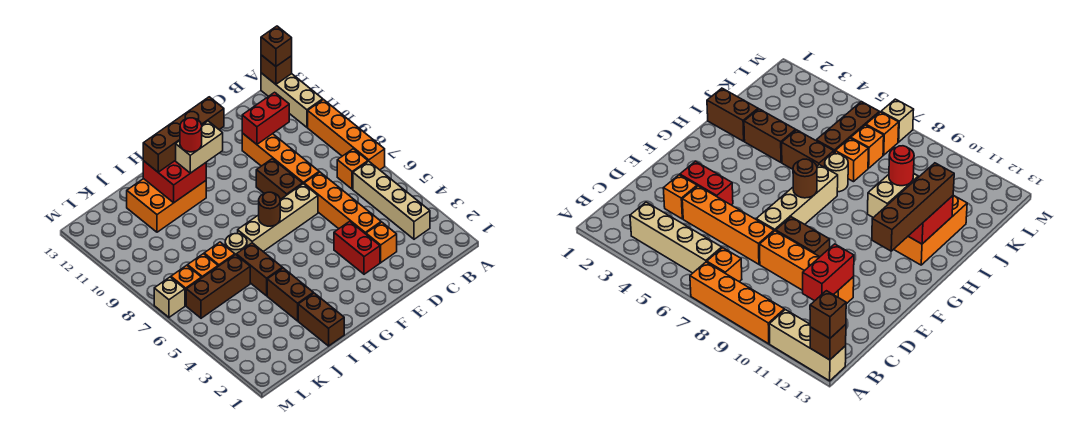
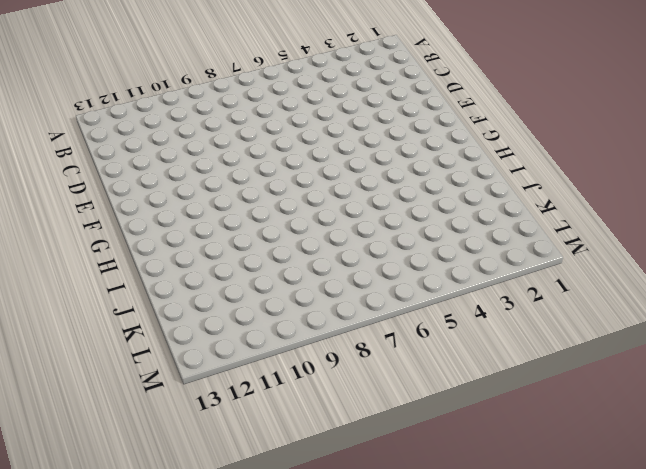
none -> orange brick A7:A10 level 1
none -> tan brick A11:A13 level 1
none -> tan brick B3:B6 level 1

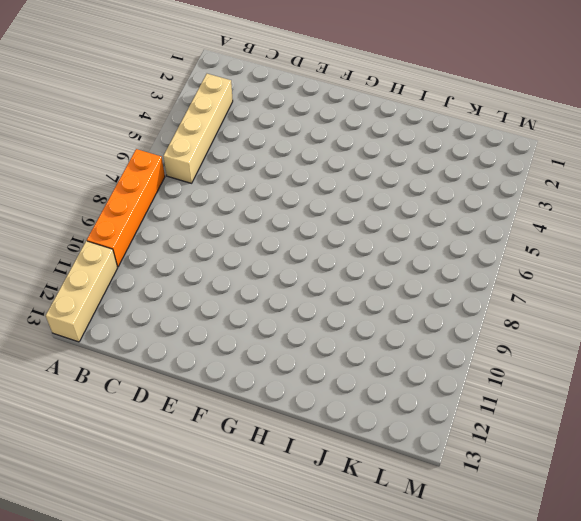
none -> orange brick B7 level 1
none -> orange brick D3 level 1
none -> orange brick D4:D7 level 1

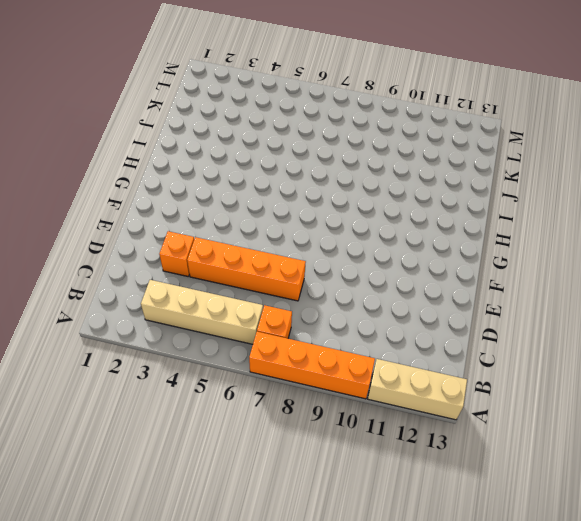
none -> orange brick D8:D11 level 1
none -> red brick E3:E4 level 1
none -> tan brick E7:H7 level 1

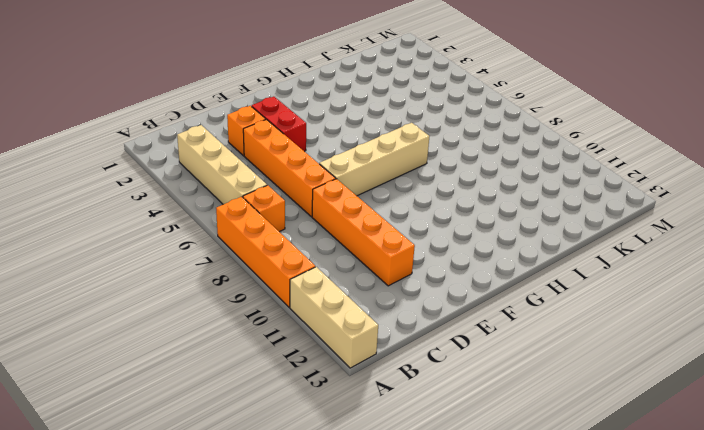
none -> brown brick E8:E9 level 1
none -> orange brick H11:J12 level 1
none -> brown brick I1:I2 level 1

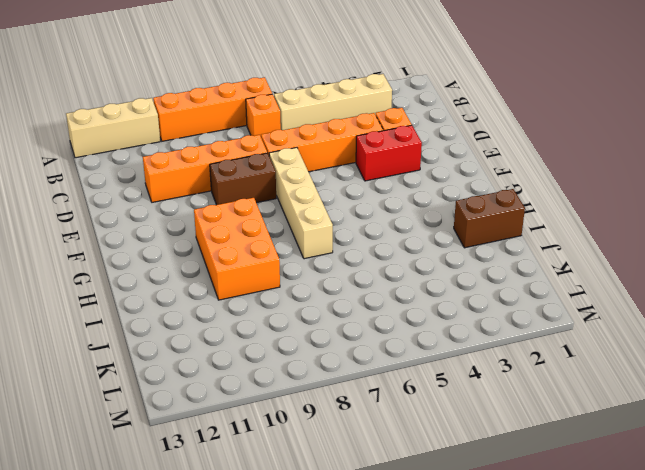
orange brick G9:I10 level 1 -> orange brick H11:J12 level 1
none -> brown brick I3:I4 level 1
none -> brown brick I5:I6 level 1
none -> tan round brick I7 level 1

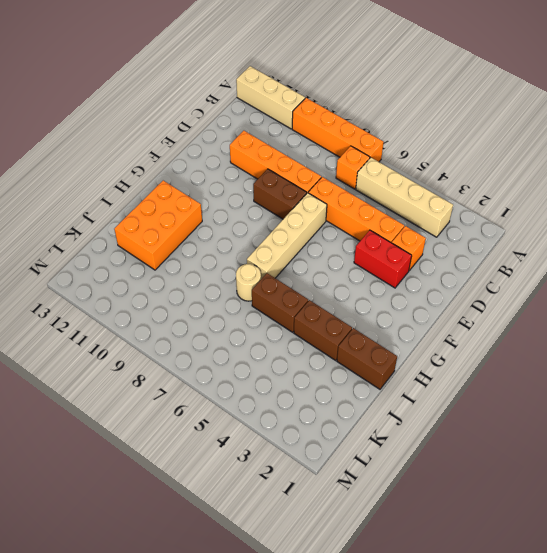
none -> brown brick J6:L6 level 1
none -> orange brick J7 level 1
none -> orange brick K7 level 1

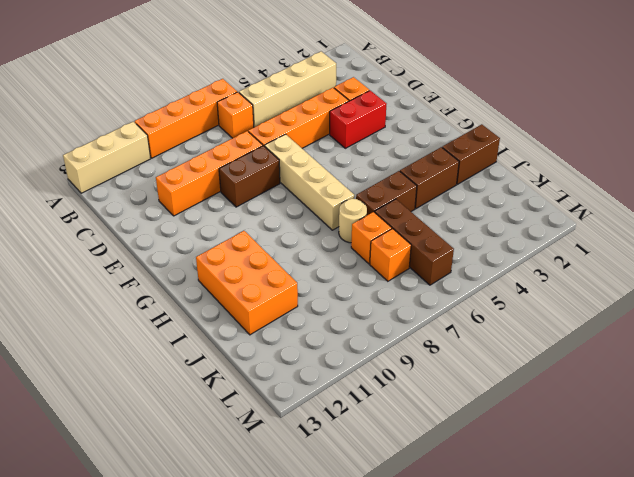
none -> orange brick L7 level 1
none -> tan brick M7 level 1
none -> brown brick A13 level 2

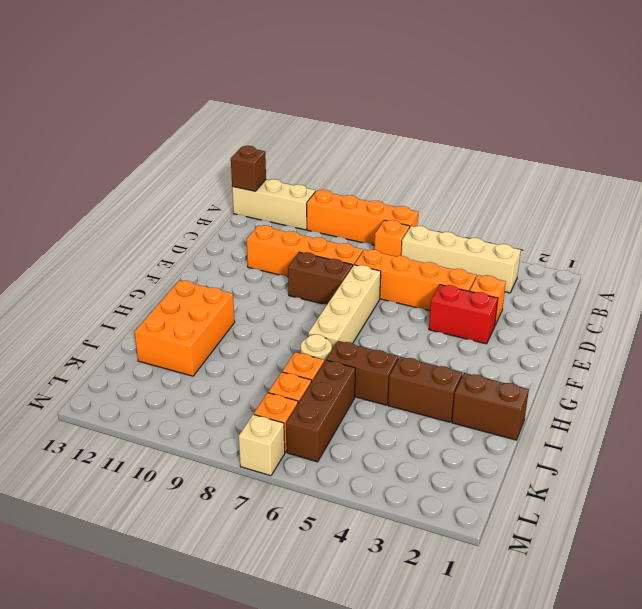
none -> red brick C11:D11 level 2
none -> brown round brick G7 level 2
none -> red brick H11:I12 level 2

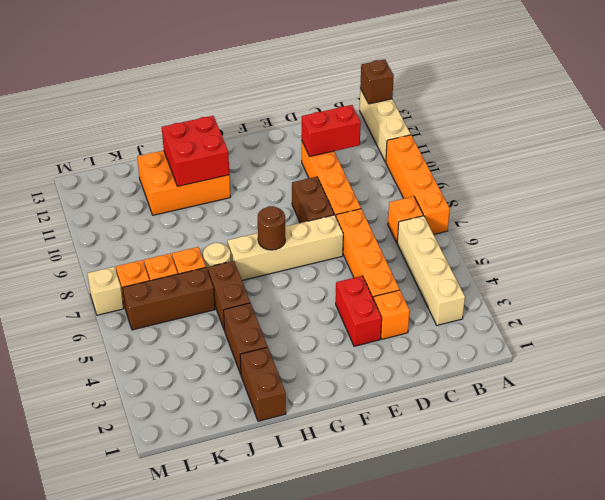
none -> brown brick A13 level 3
none -> brown brick F12:I12 level 3
none -> tan brick G11:H11 level 3

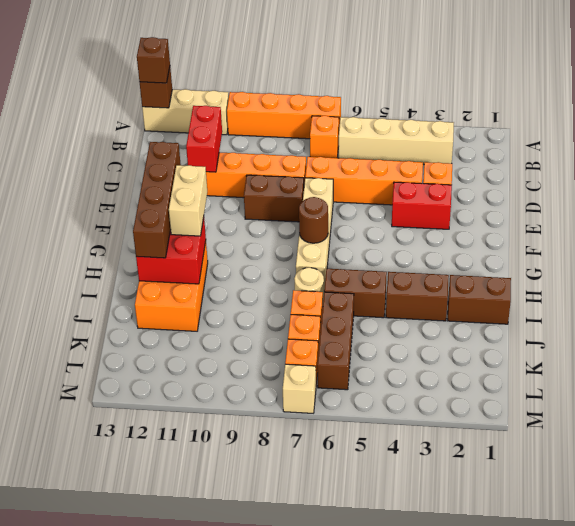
none -> red round brick H11 level 4

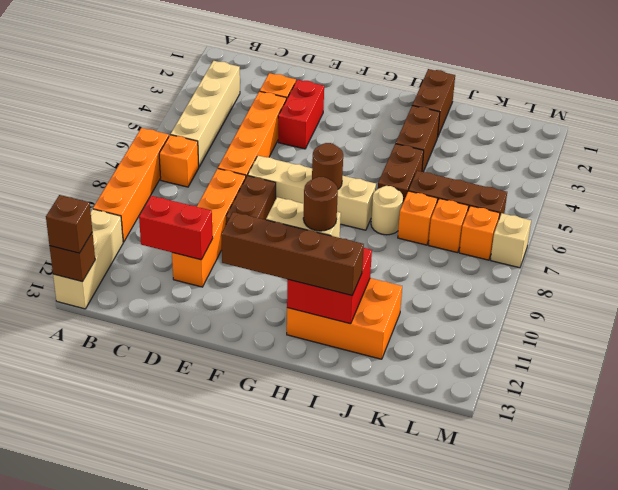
brown round brick H11 level 4 -> red round brick H11 level 4

